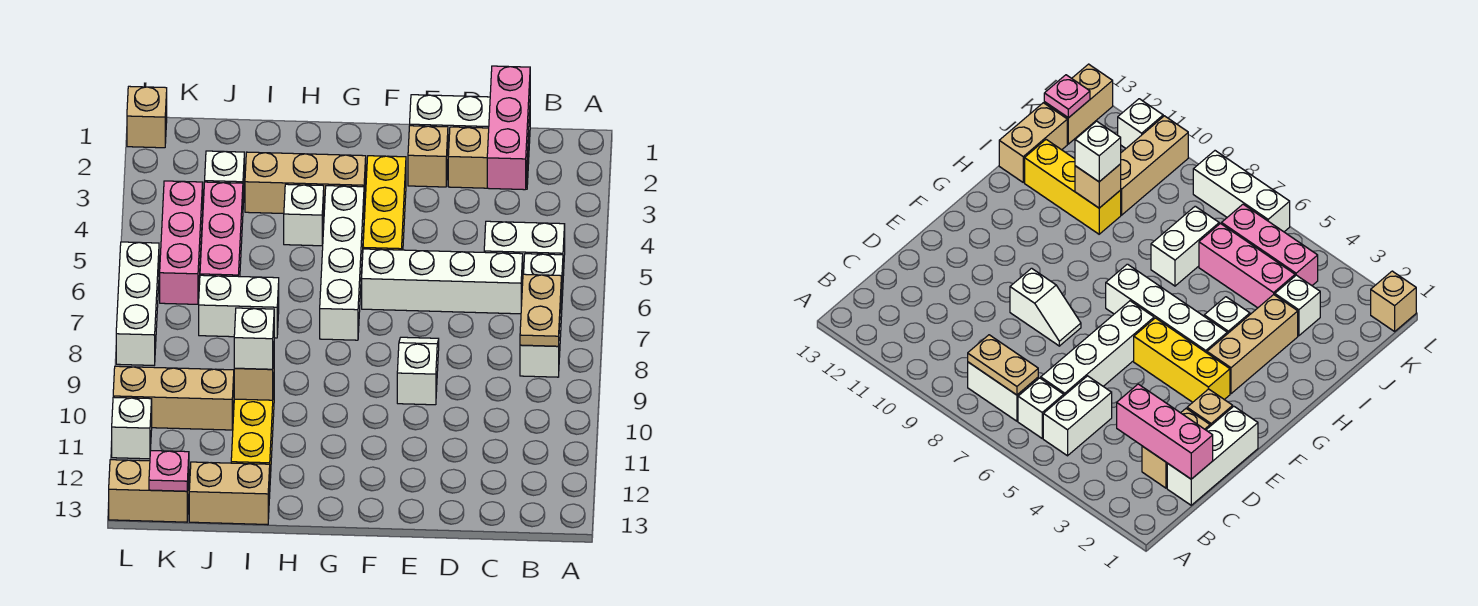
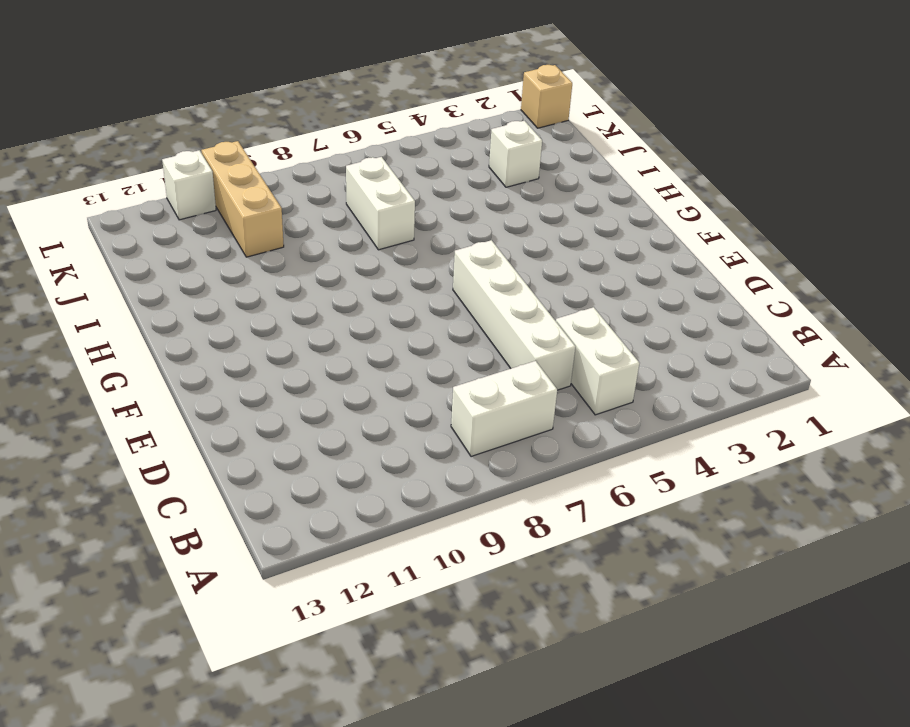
none -> white brick B6 level 1
none -> white brick C1:E1 level 1
none -> tan brick C2:D2 level 1

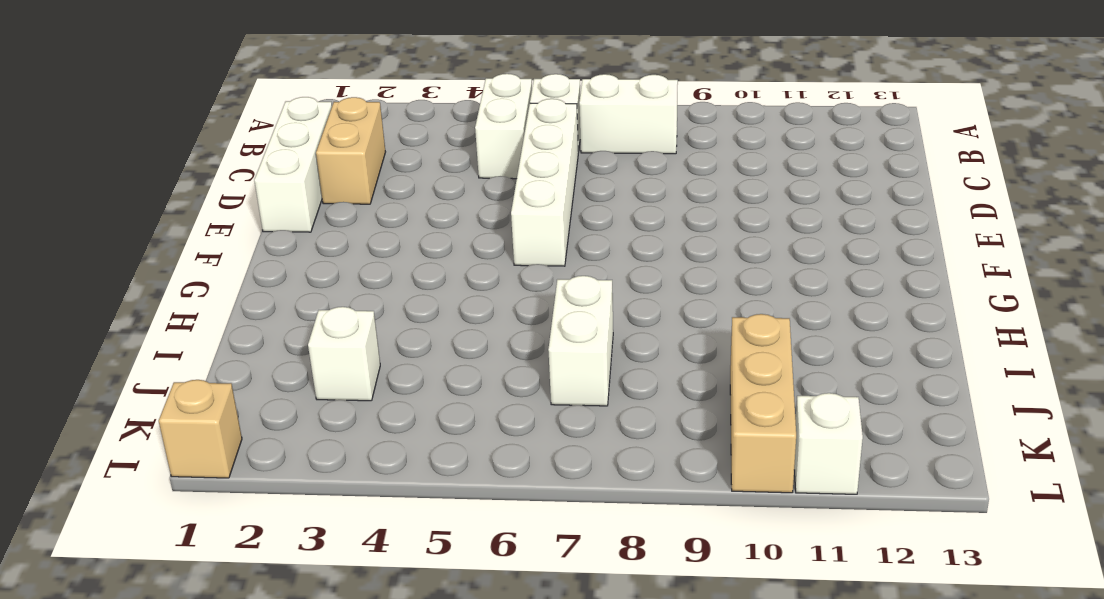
none -> tan brick E2 level 1
none -> white slope E8:E9 level 1 top 9
none -> yellow brick F3:F5 level 1

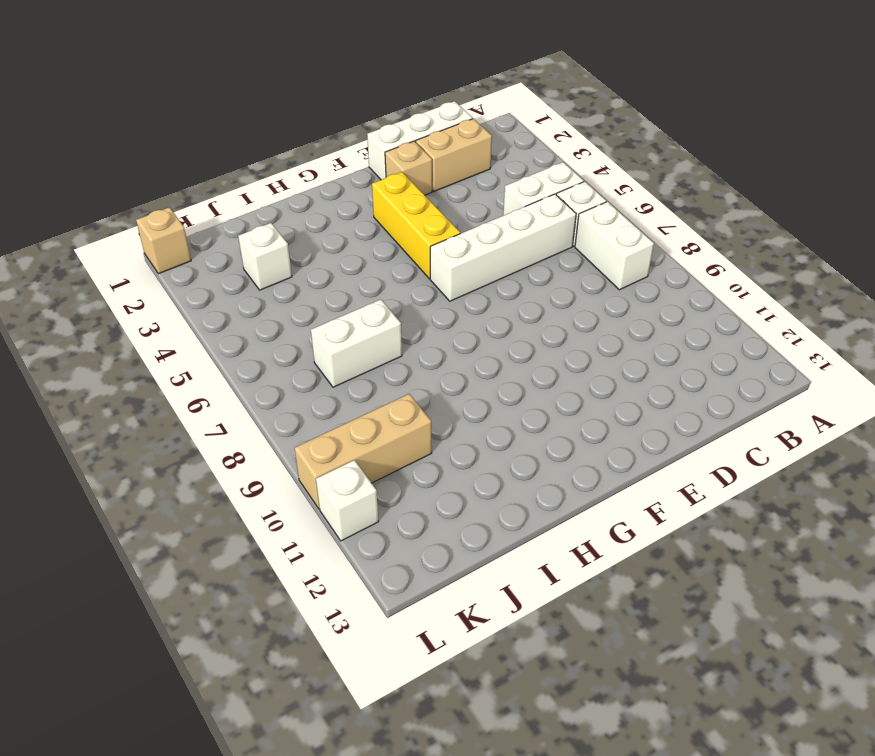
none -> white slope E8:E9 level 1 top 9
none -> tan brick G3:I3 level 1
none -> white brick G4:G7 level 1

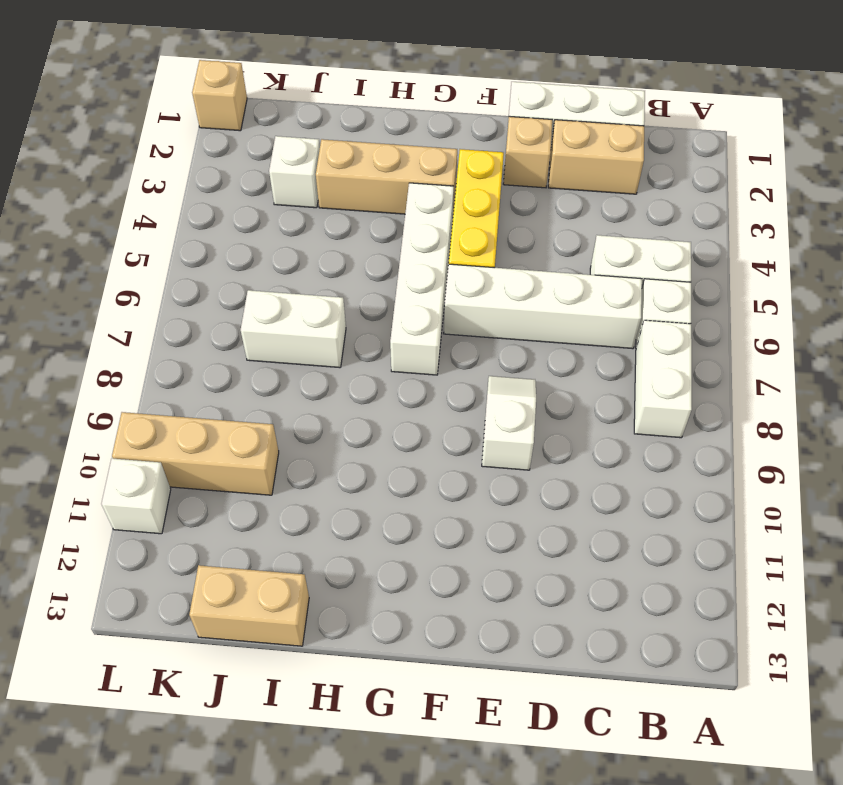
none -> white brick H4 level 1
none -> yellow brick I10:I12 level 1
none -> pink brick J4:J6 level 1

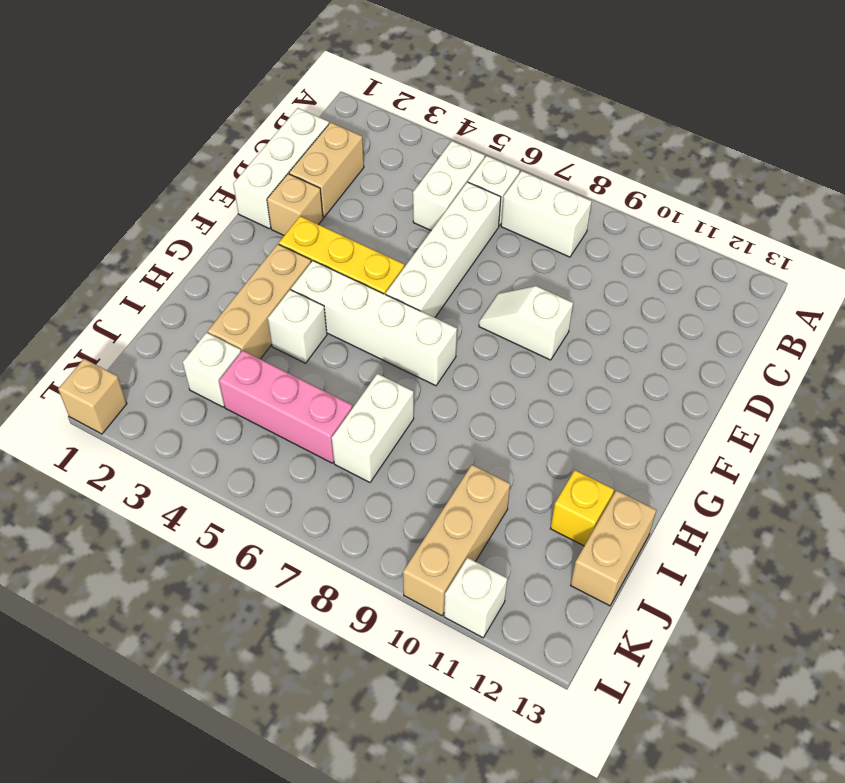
yellow brick I12 level 1 -> yellow brick I10:I12 level 1
none -> pink brick K4:K6 level 1
none -> tan brick K13:L13 level 1
none -> white brick L6:L8 level 1

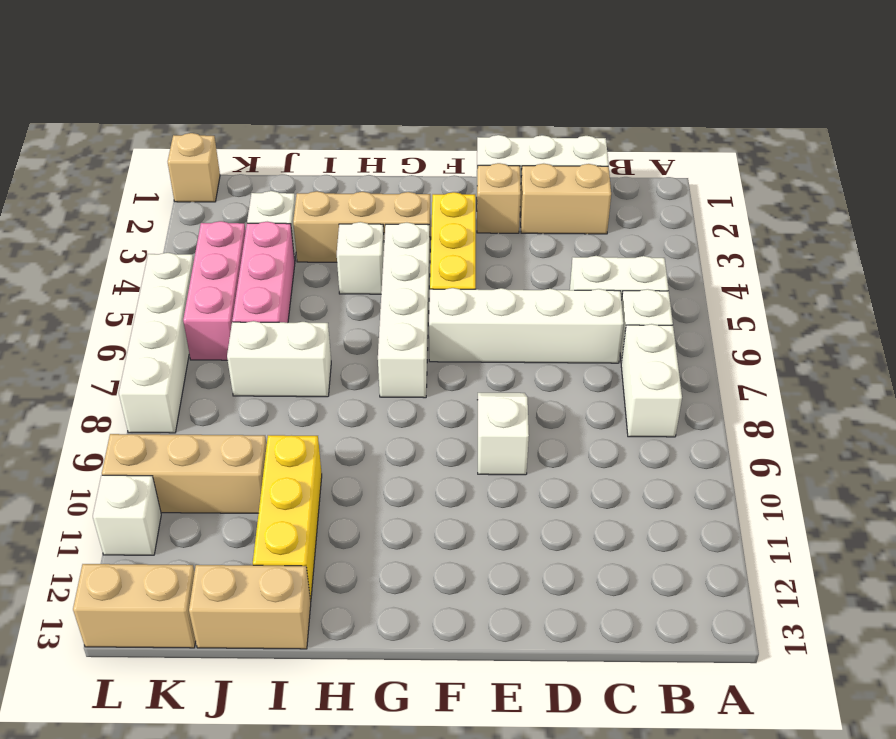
white brick L5:L8 level 1 -> white brick L6:L8 level 1
none -> tan plate B7:B8 level 2
none -> pink brick C1:C3 level 2
none -> tan brick I10 level 2

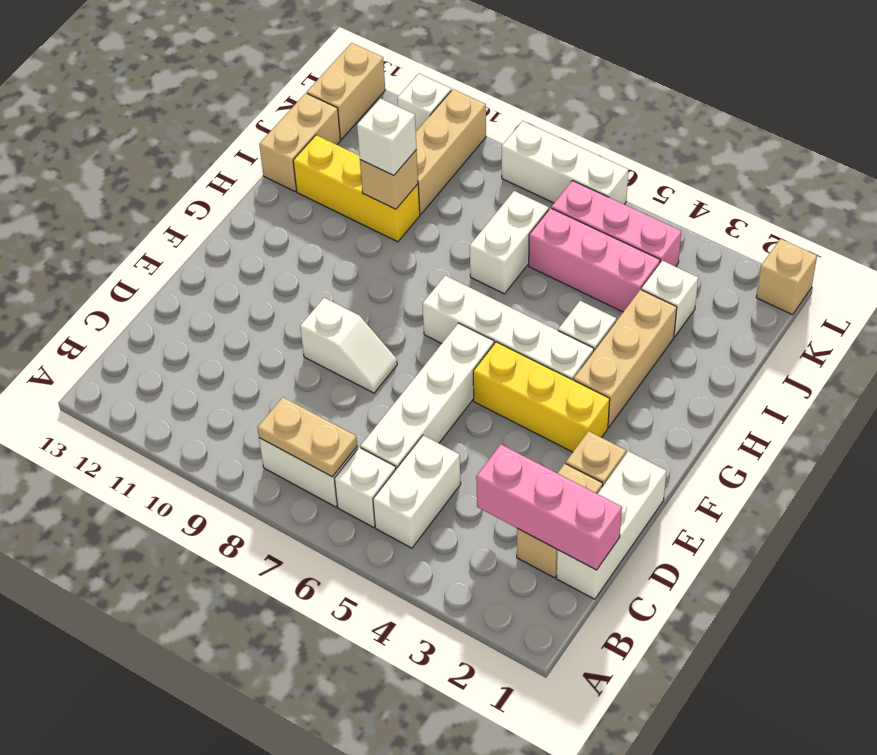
none -> pink plate K13 level 2

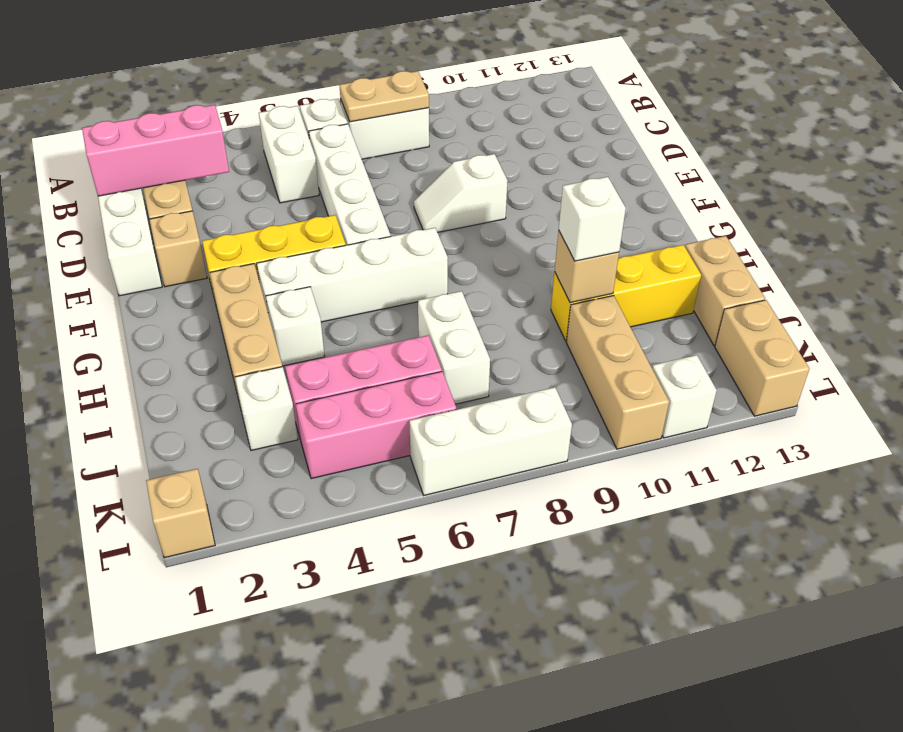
none -> pink plate K13 level 2

